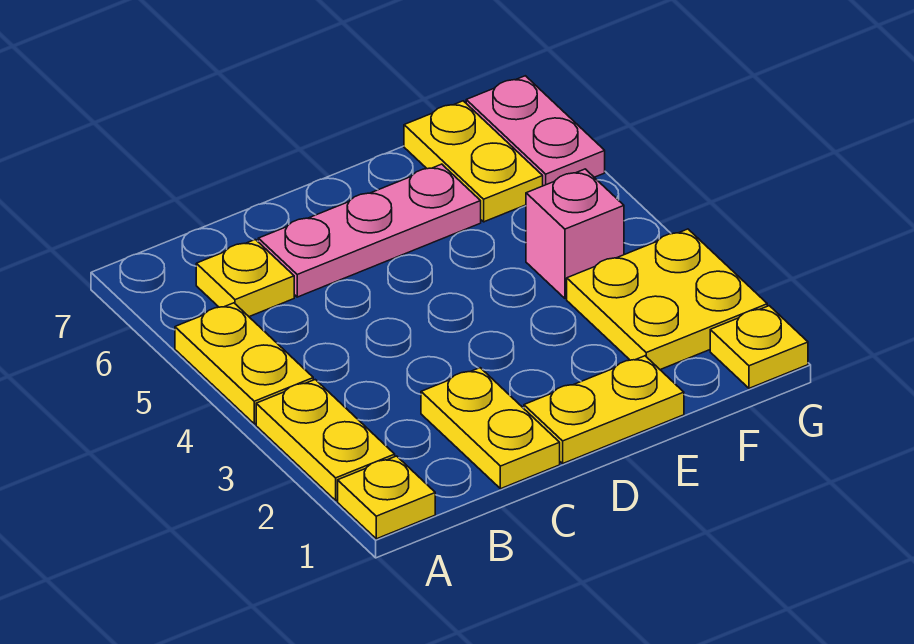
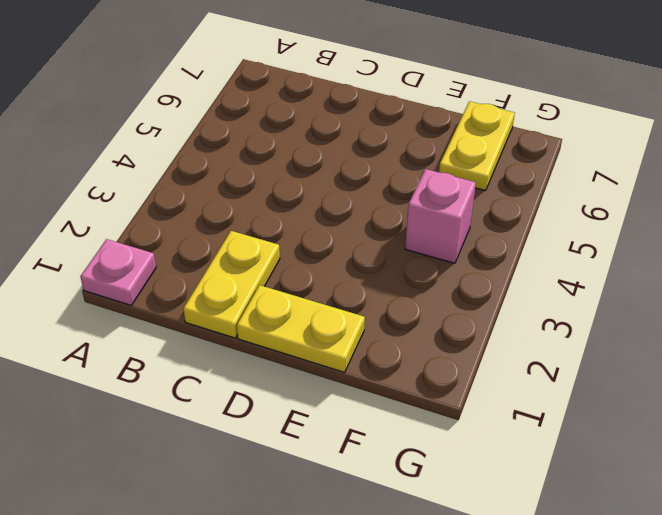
pink plate A1 level 1 -> yellow plate A1 level 1
none -> yellow plate A2:A3 level 1
none -> yellow plate A4:A5 level 1
none -> yellow plate B6 level 1

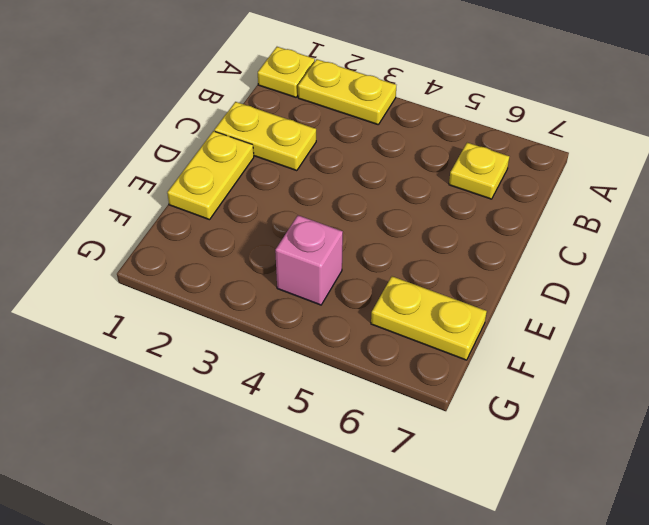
none -> yellow plate A4:A5 level 1
none -> pink plate C6:E6 level 1
none -> yellow plate F2:G3 level 1

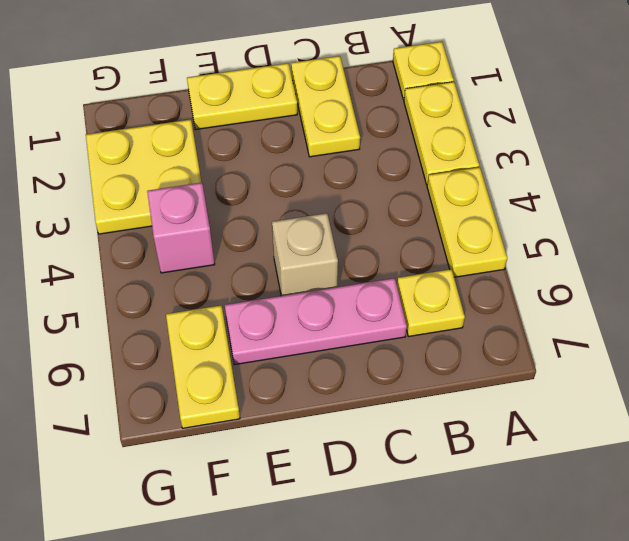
tan brick D5 level 1 -> none
none -> yellow plate G1 level 1
none -> pink plate G6:G7 level 1

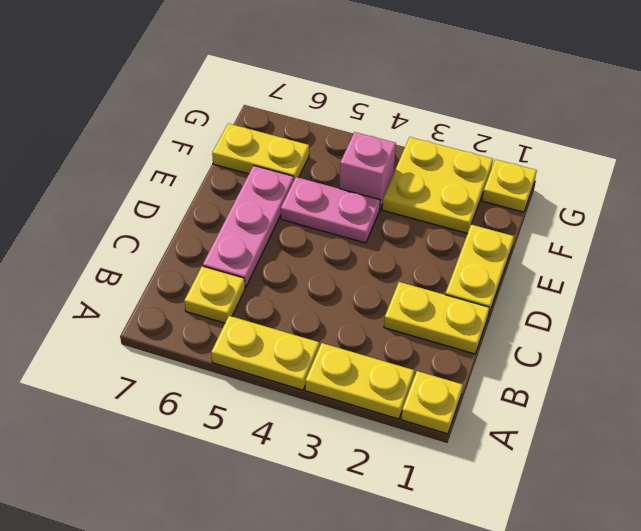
pink plate E4:E5 level 1 -> pink plate G6:G7 level 1

